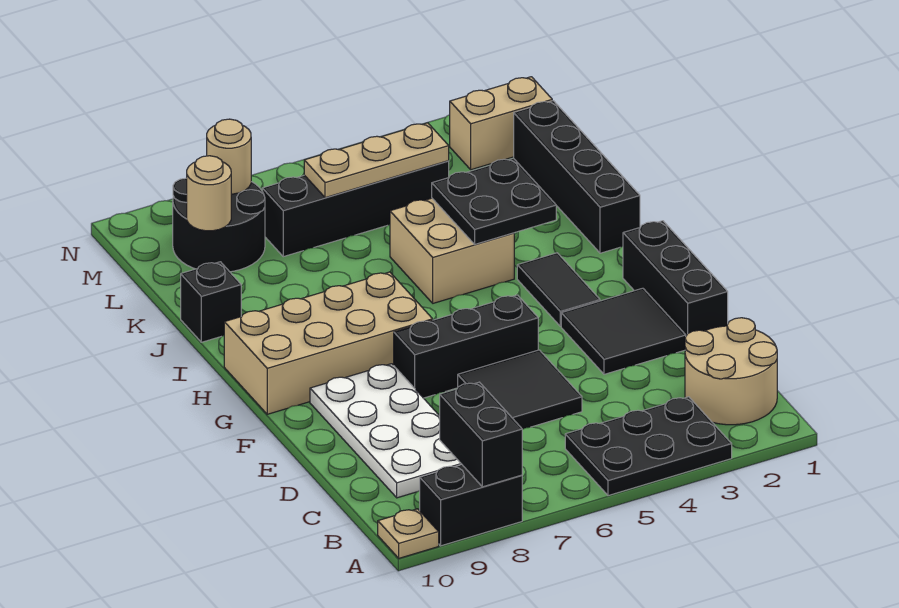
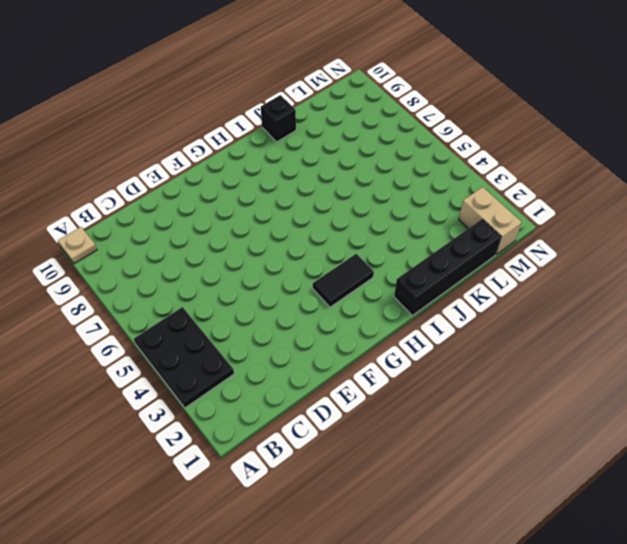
none -> black brick A8:A9 level 1
none -> tan round brick B1:C2 level 1
none -> white plate C8:F9 level 1

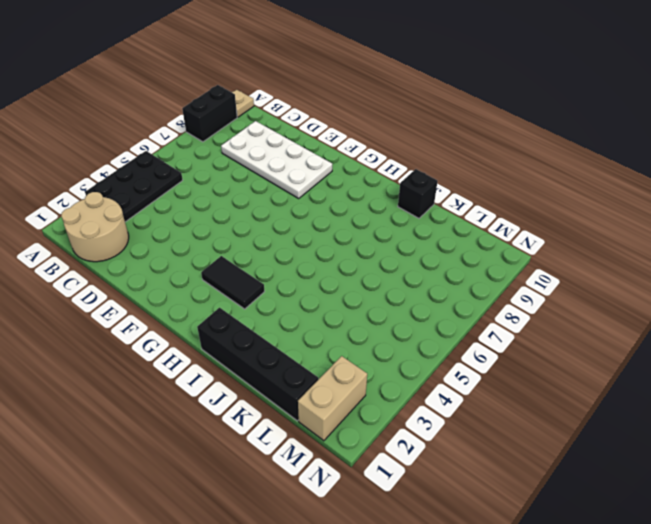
none -> black tile D5:E6 level 1
none -> black brick E1:G1 level 1
none -> black tile E2:F3 level 1

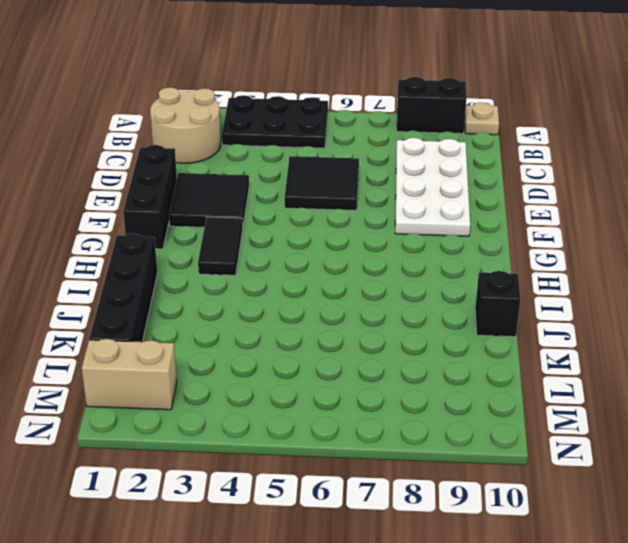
none -> black brick F5:F7 level 1
none -> tan brick G7:H10 level 1
none -> tan brick I4:J5 level 1

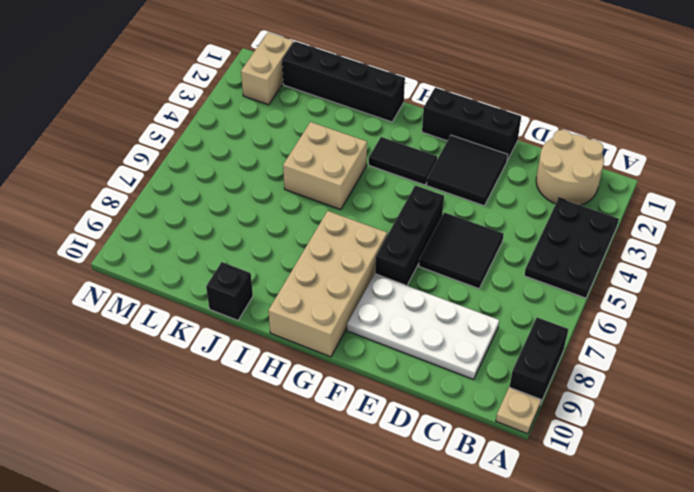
none -> black brick L4:L7 level 1
none -> black round brick L8:M9 level 1
none -> black brick A8:B8 level 2

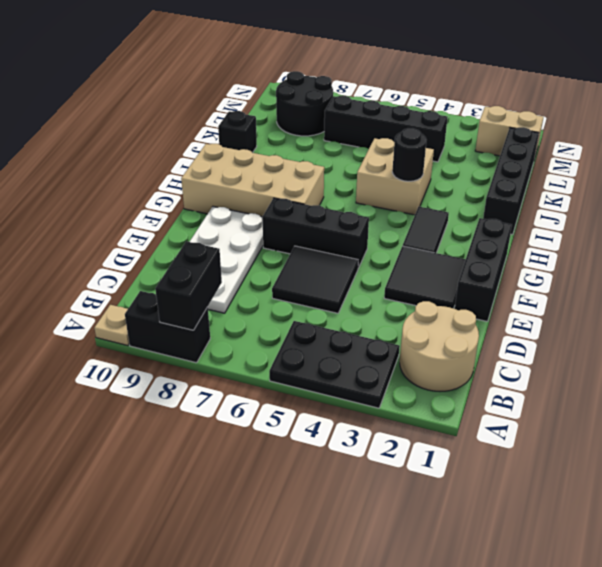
black round brick I4 level 2 -> black plate I3:J4 level 2
none -> tan plate L4:L6 level 2
none -> tan round brick L9 level 2
none -> tan round brick M8 level 2

